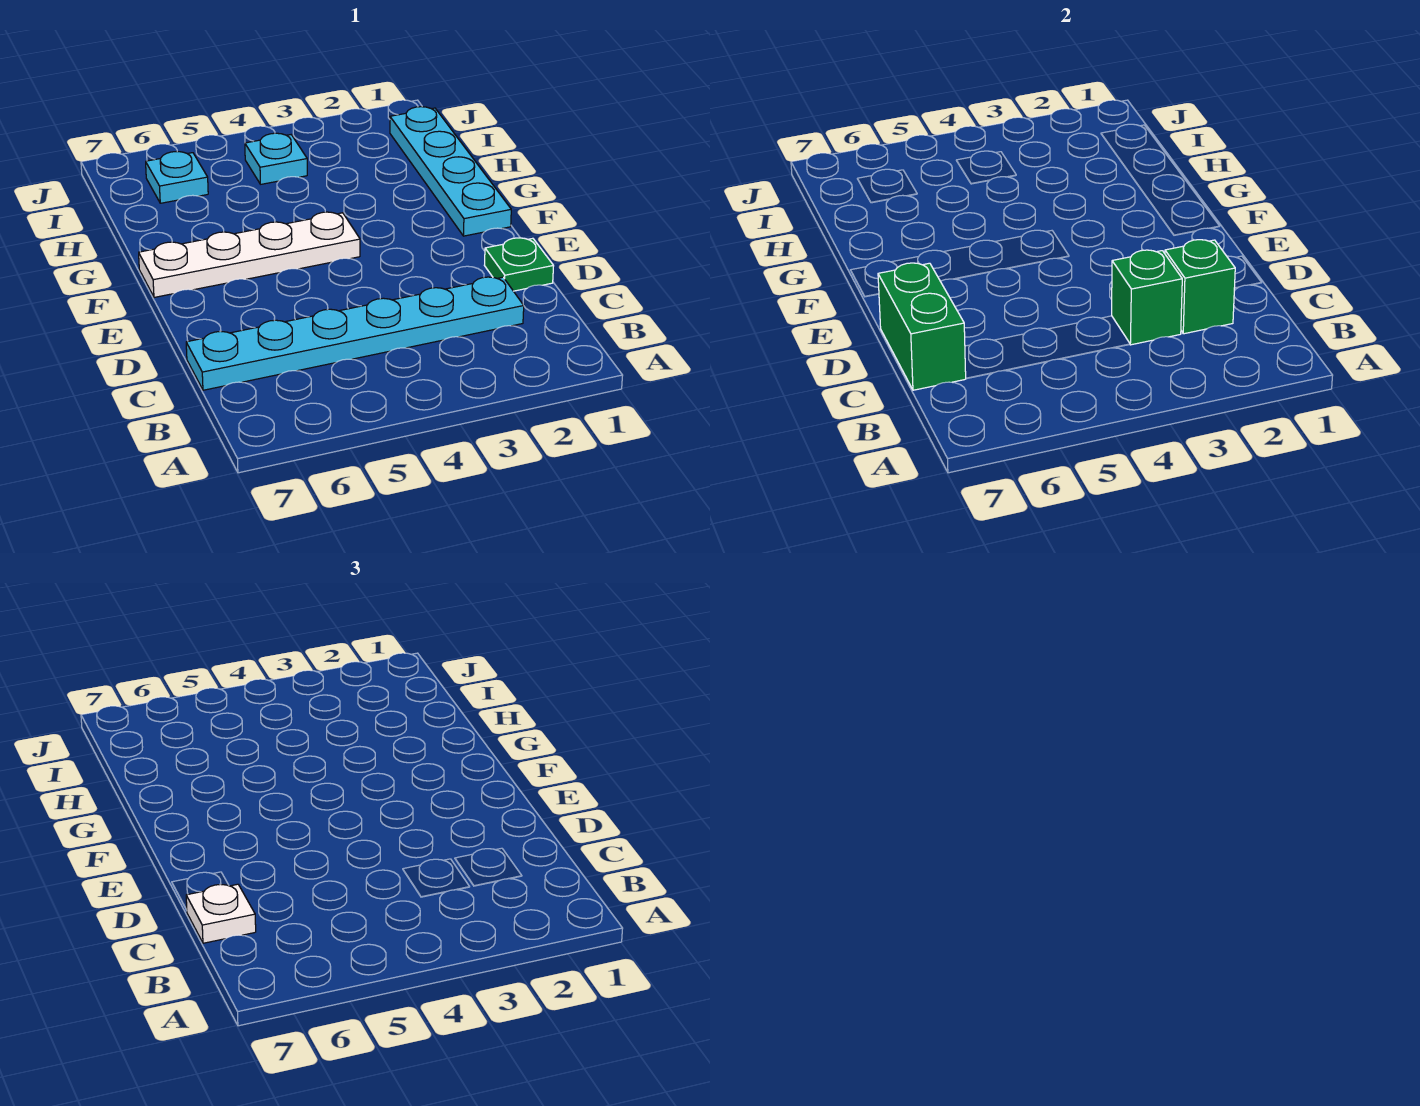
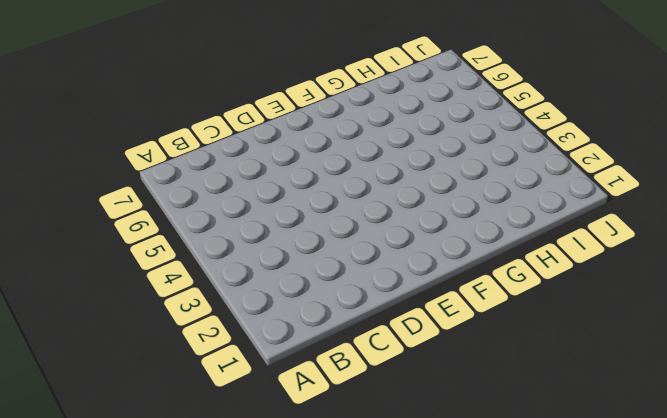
none -> cyan plate C2:C7 level 1
none -> green plate D1 level 1

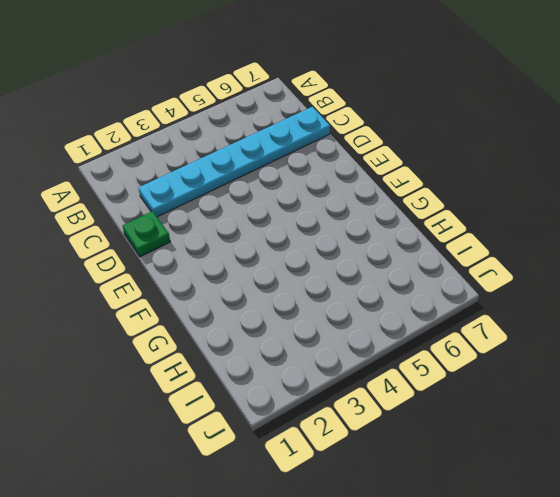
none -> cyan plate F1:I1 level 1
none -> white plate F4:F7 level 1

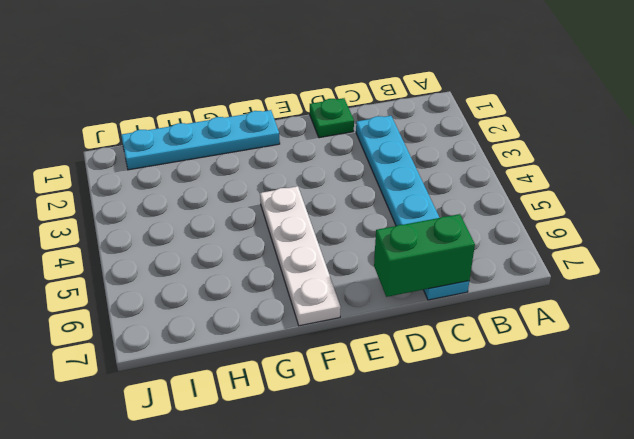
none -> cyan plate I4 level 1
none -> cyan plate I6 level 1

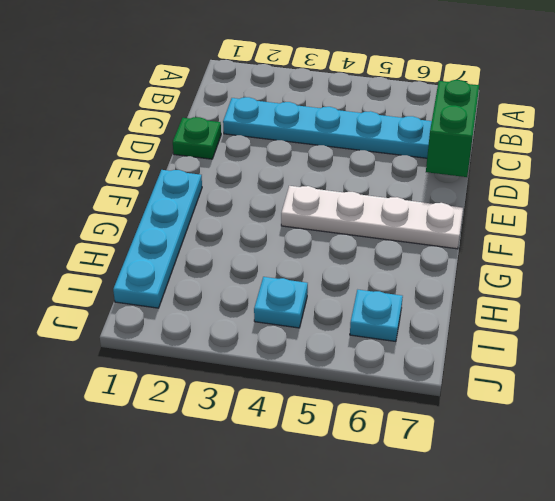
none -> green brick C2 level 2
none -> green brick C3 level 2

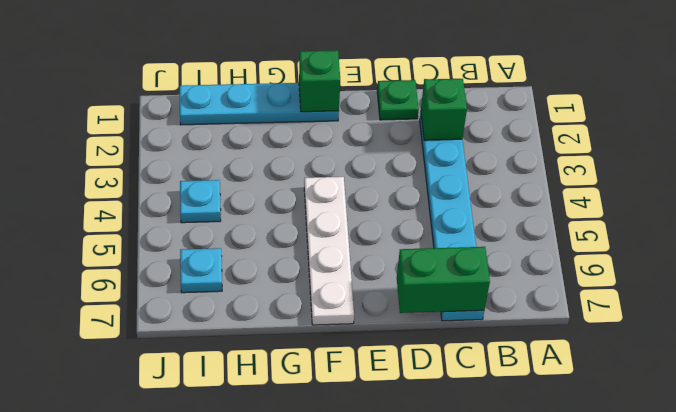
green brick F1 level 2 -> green brick C3 level 2
none -> white plate C7 level 3

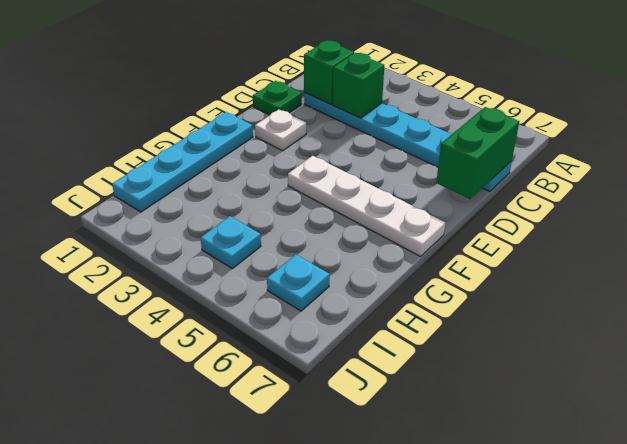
white plate E2 level 1 -> white plate C7 level 3

